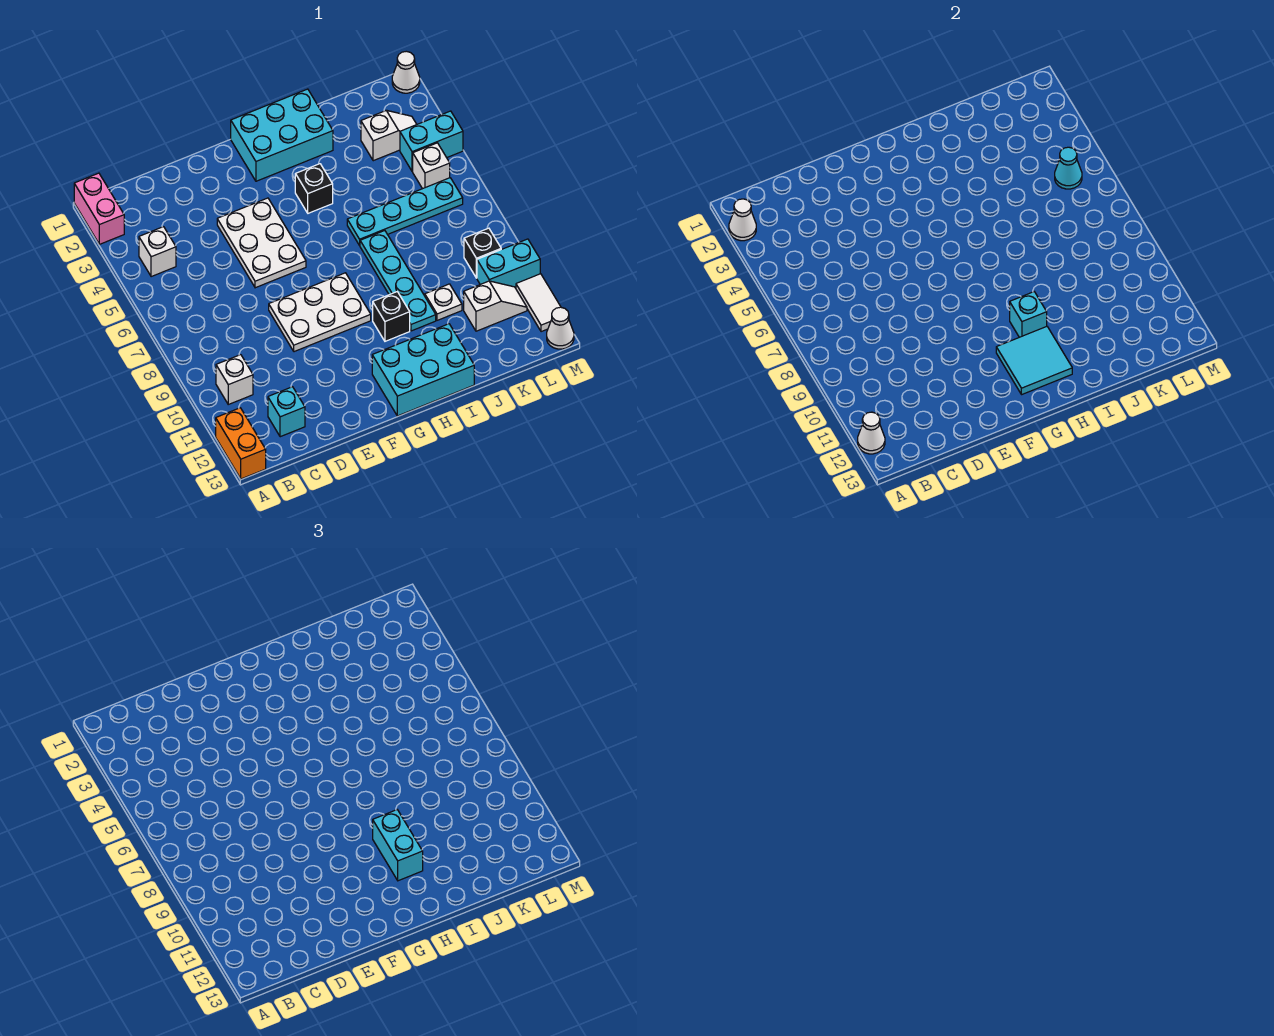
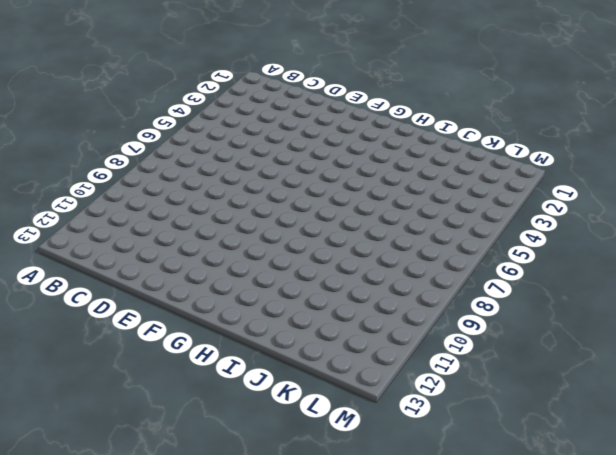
none -> pink brick A1:A2 level 1
none -> orange brick A12:A13 level 1
none -> white brick B4 level 1

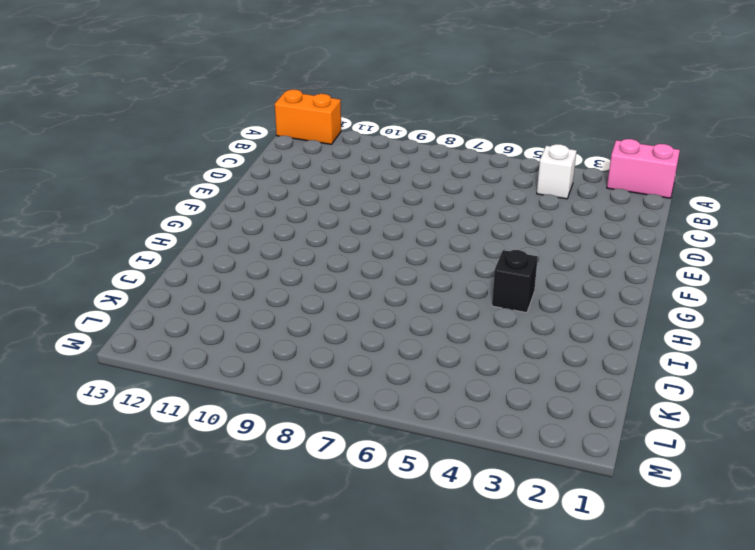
none -> white brick B10 level 1
none -> cyan brick C12 level 1
none -> white plate E4:F6 level 1

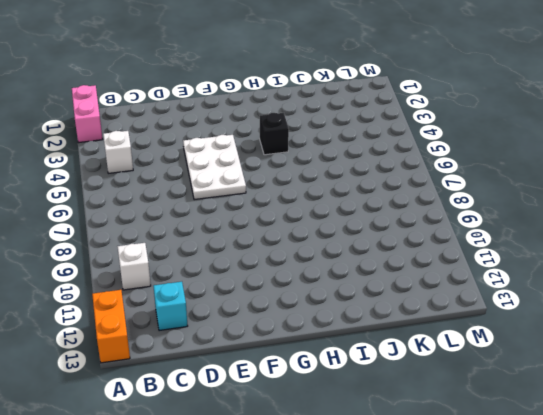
none -> white plate E8:G9 level 1
none -> cyan brick G1:I2 level 1
none -> cyan brick G12:I13 level 1

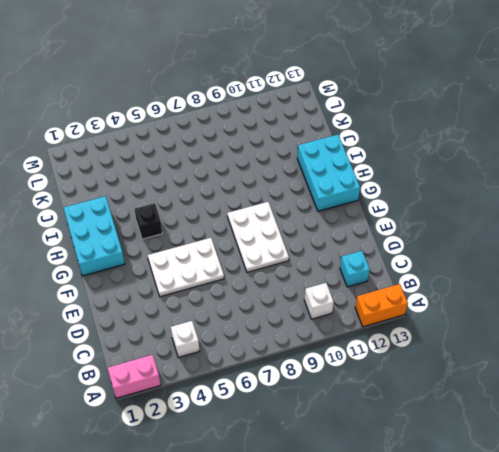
none -> black brick H10 level 1
none -> cyan plate I6:L6 level 1
none -> cyan plate I7:I10 level 1

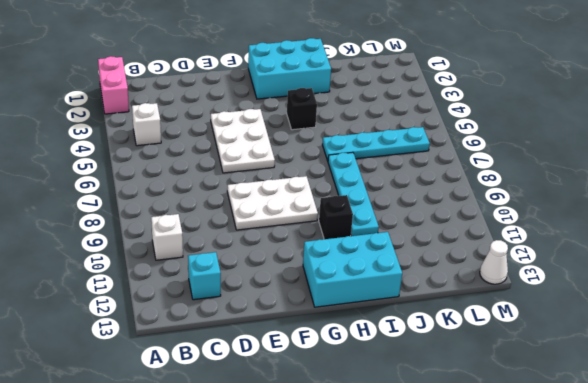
none -> orange brick A12:A13 level 1
none -> white plate J10 level 1
none -> white slope K3:L3 level 1 top K

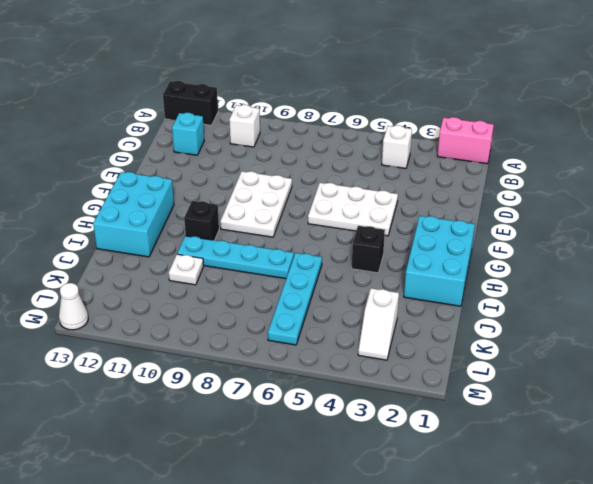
black brick A12:A13 level 1 -> orange brick A12:A13 level 1
none -> white slope K11:L11 level 1 top K
none -> cyan brick L4:M4 level 1
none -> white brick L5 level 1

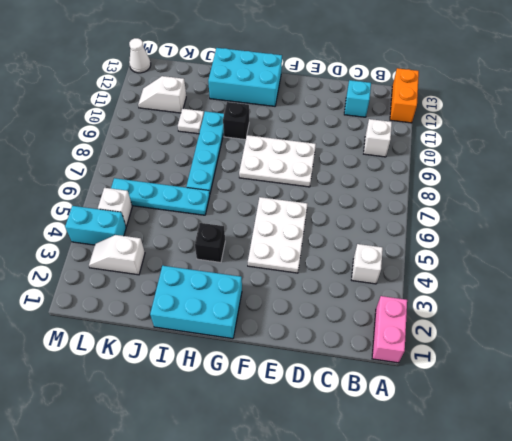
none -> black brick L9 level 1
none -> cyan brick L10:M10 level 1
none -> white cone M1 level 1

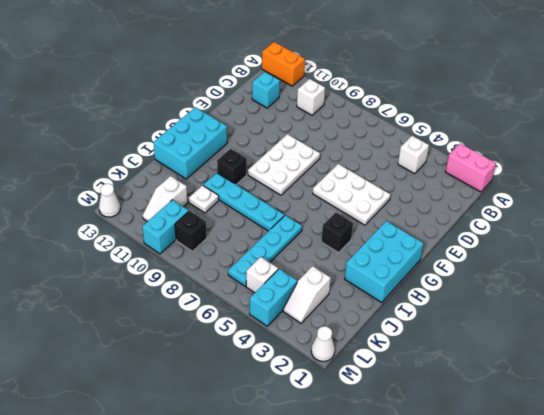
none -> white tile M11:M12 level 1
none -> white cone A2 level 2
none -> white cone A12 level 2

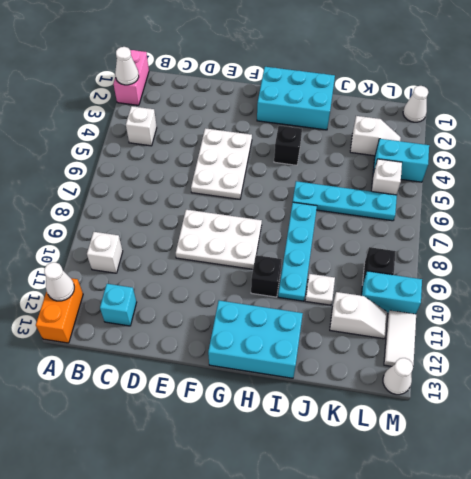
none -> cyan tile G11:H12 level 2
none -> cyan brick H10 level 2
none -> cyan cone L5 level 2

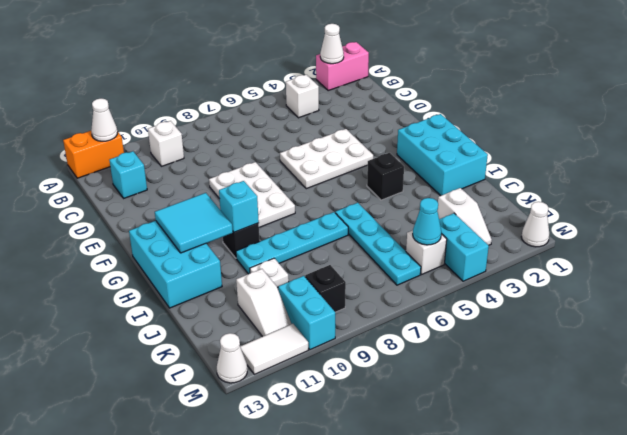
none -> cyan brick H10:H11 level 3

